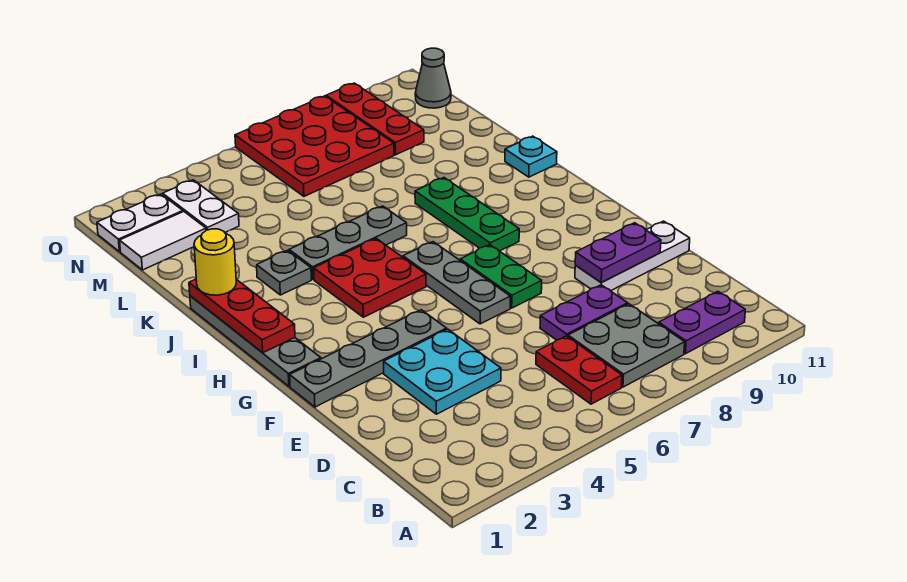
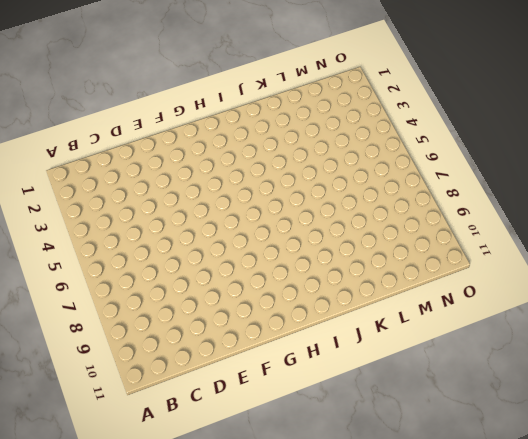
none -> red plate B6:C6 level 1
none -> grey plate B7:C8 level 1
none -> purple plate B9:B10 level 1

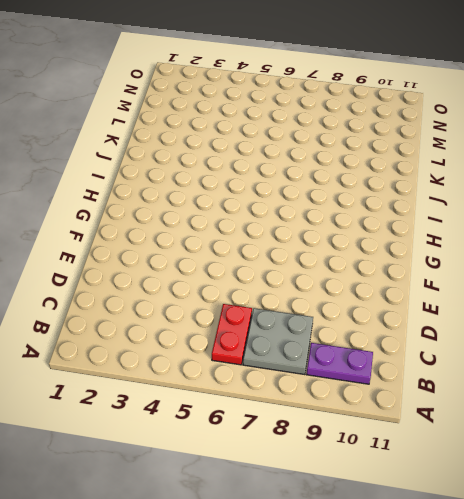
none -> cyan plate D3:E4 level 1
none -> purple plate D7:D8 level 1
none -> white plate E9:E11 level 1

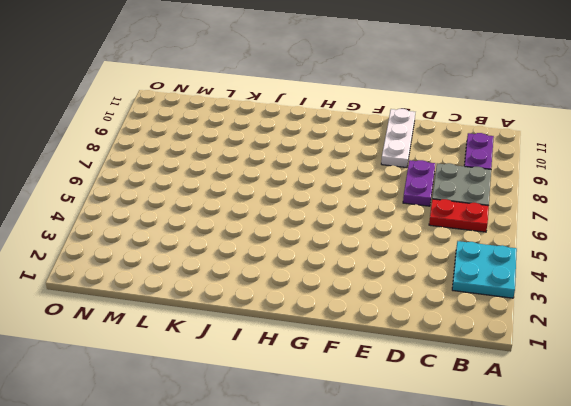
cyan plate A3:B4 level 1 -> cyan plate D3:E4 level 1
none -> grey plate F1:F4 level 1
none -> grey plate F6:H6 level 1
none -> green plate F7:G7 level 1

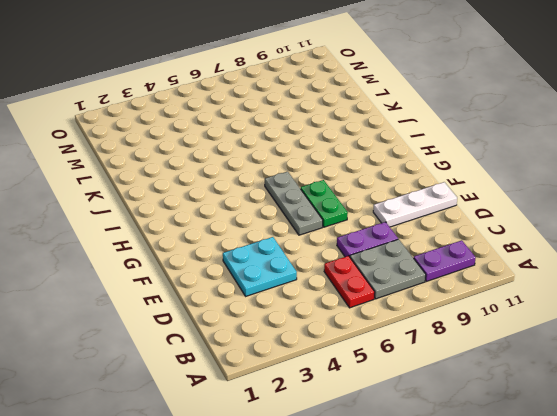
none -> grey plate F1:F4 level 1
none -> grey plate G1:J1 level 1
none -> red plate H4:I5 level 1

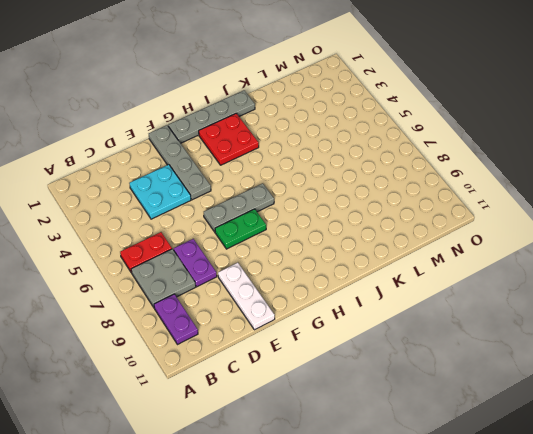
red plate H2:I3 level 1 -> red plate H4:I5 level 1
none -> green plate H8:J8 level 1
none -> grey plate J3 level 1
none -> grey plate J4:J6 level 1

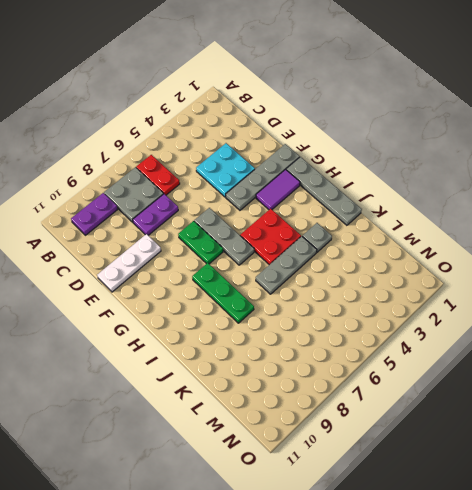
purple tile G2:G3 level 1 -> none
none -> cyan plate J11 level 1
none -> white tile M1:M2 level 1
none -> white plate M3:N3 level 1

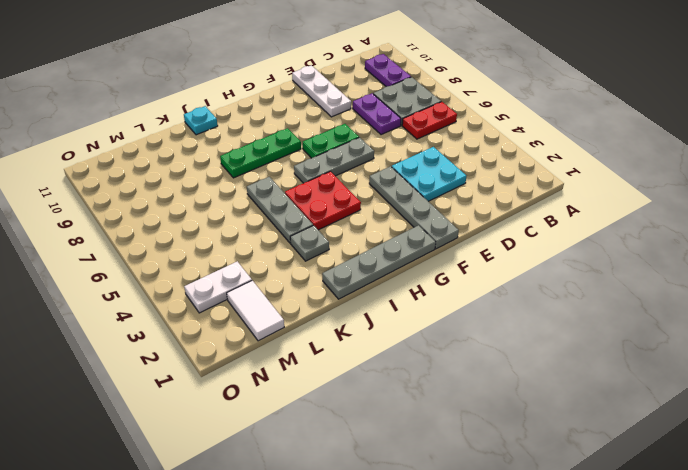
none -> red plate M6:O8 level 1
none -> red plate M9:O9 level 1
none -> white plate N1:N2 level 1

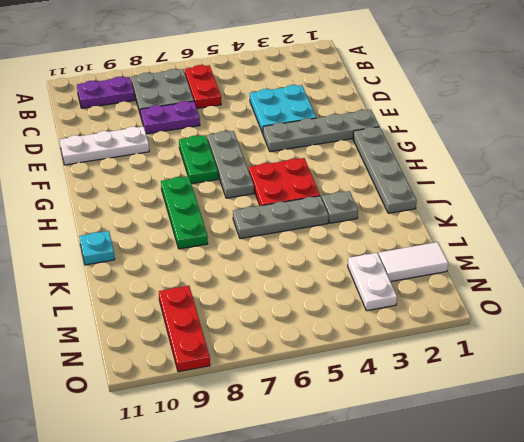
none -> red plate M6:O8 level 1
none -> white plate N1:N2 level 1
none -> grey cone N11 level 1

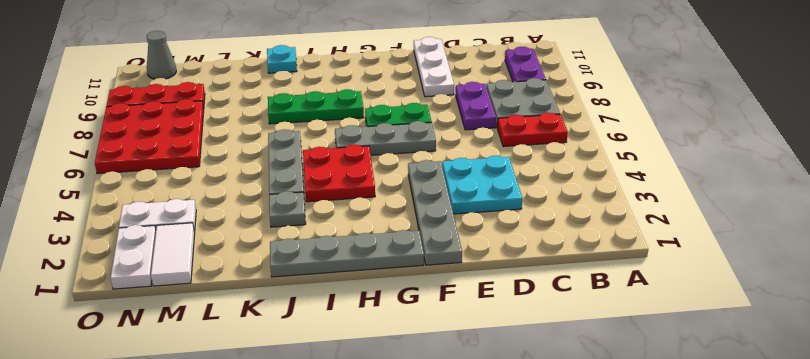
none -> purple plate E9:E10 level 2
none -> red plate H1:J1 level 2
none -> yellow round brick J1 level 3

